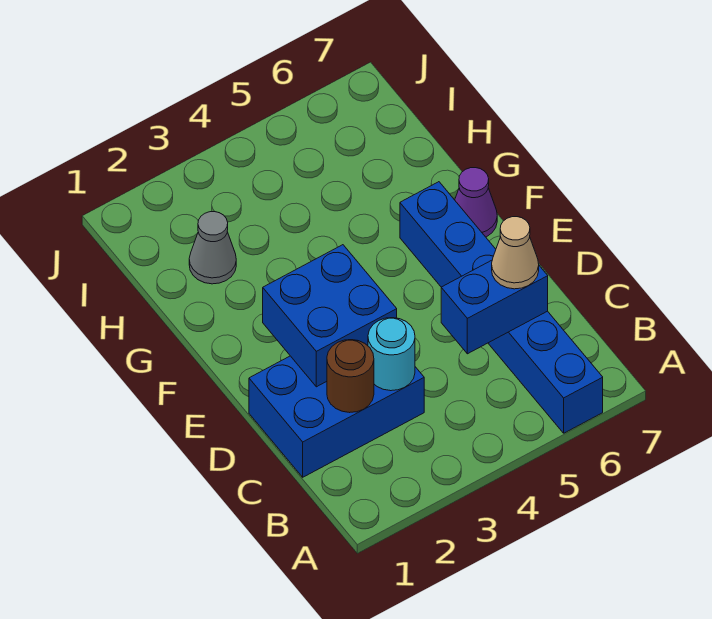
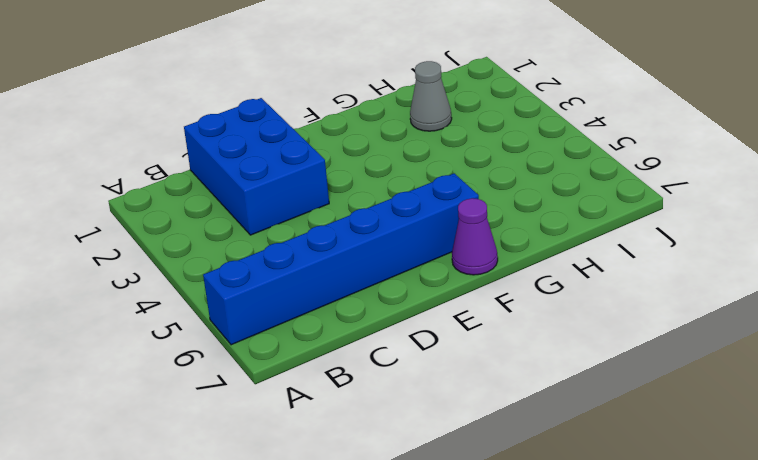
none -> brown round brick C2 level 2
none -> cyan round brick C3 level 2

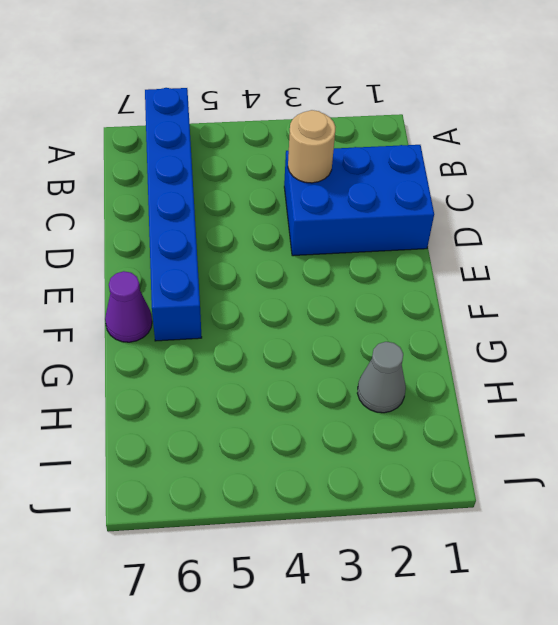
tan round brick C3 level 2 -> cyan round brick C3 level 2
none -> brown round brick C2 level 2
none -> blue brick C5:C6 level 2

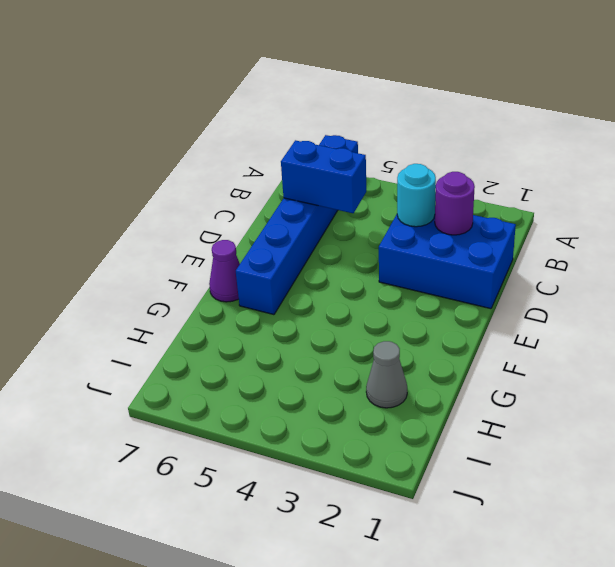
purple round brick C2 level 2 -> brown round brick C2 level 2
none -> blue brick D2:E3 level 2
none -> tan cone C6 level 3

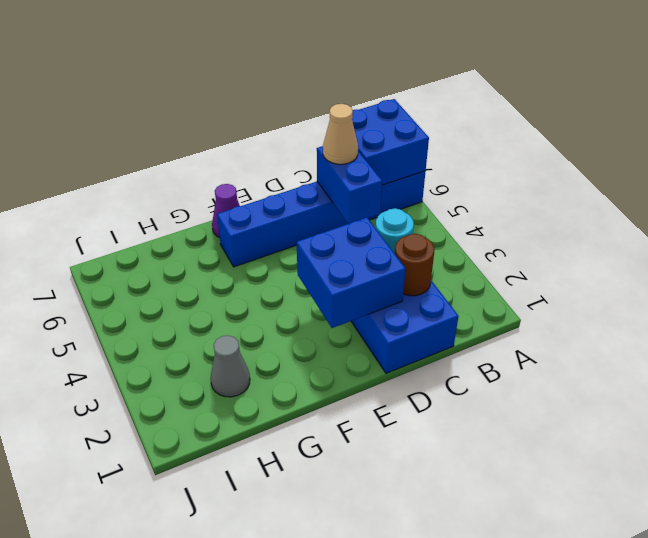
blue brick A6:B7 level 2 -> none

